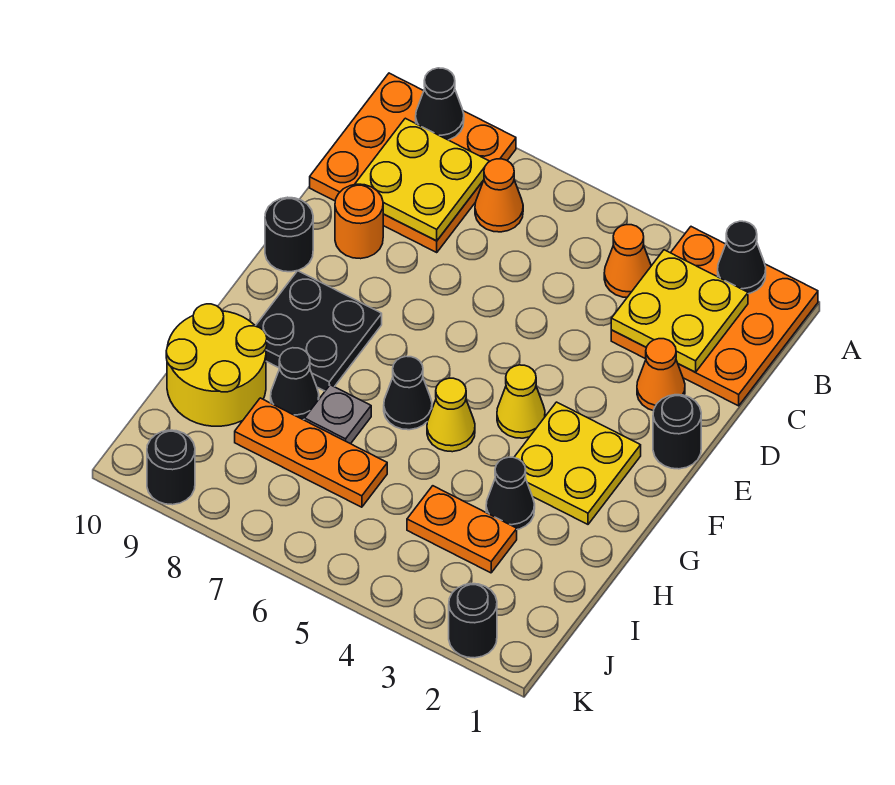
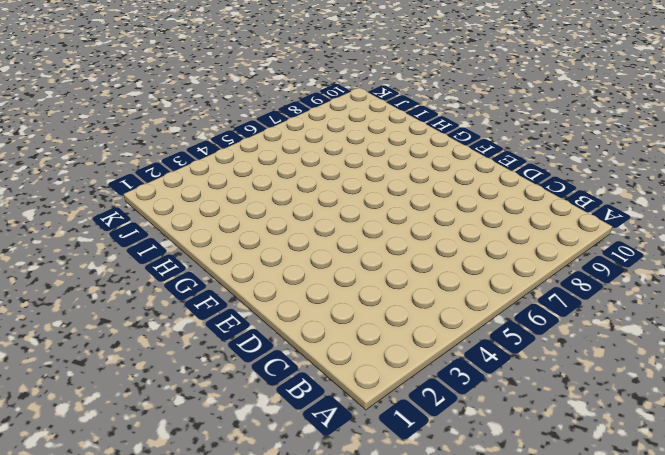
none -> orange plate A1:C3 level 1
none -> orange plate A8:C10 level 1
none -> orange cone B4 level 1

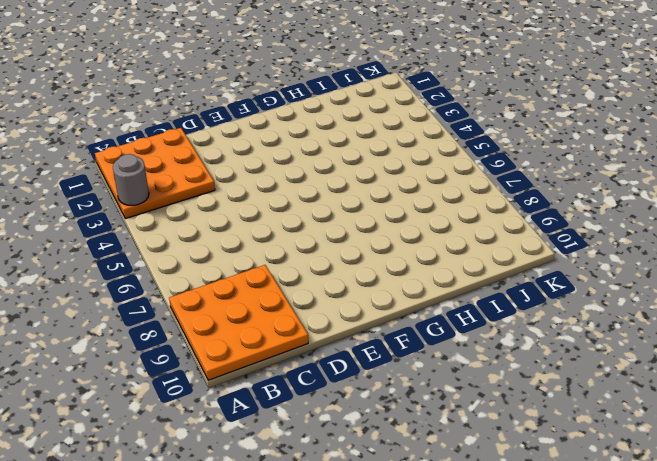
grey round brick A3 level 2 -> none
none -> orange cone B4 level 1
none -> orange cone B7 level 1
none -> orange cone D2 level 1

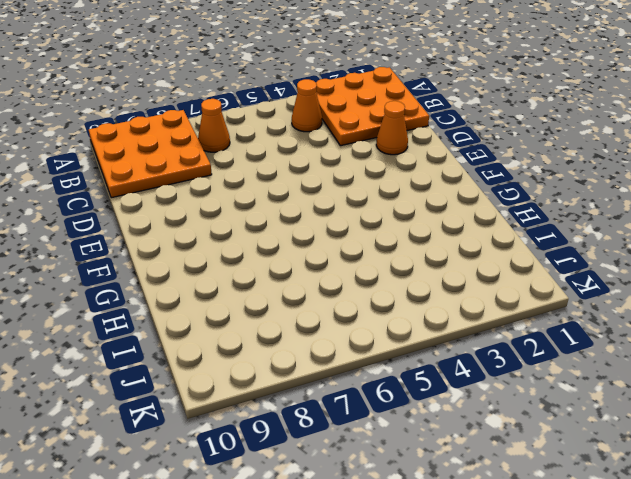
none -> orange round brick D9 level 1
none -> black round brick E1 level 1
none -> black round brick E10 level 1

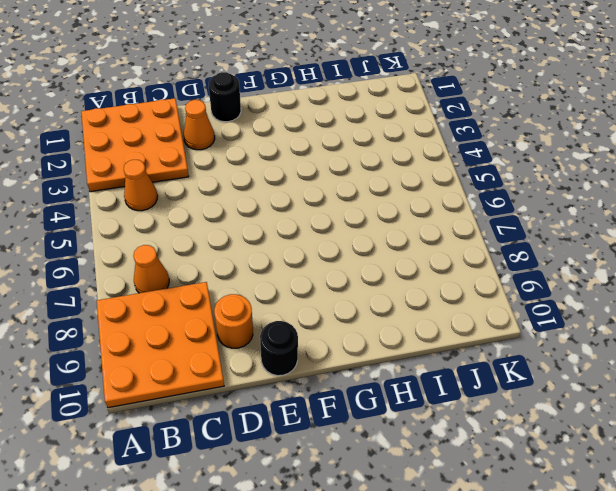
none -> yellow plate F2:G3 level 1
none -> yellow cone F4 level 1
none -> black plate F8:G9 level 1

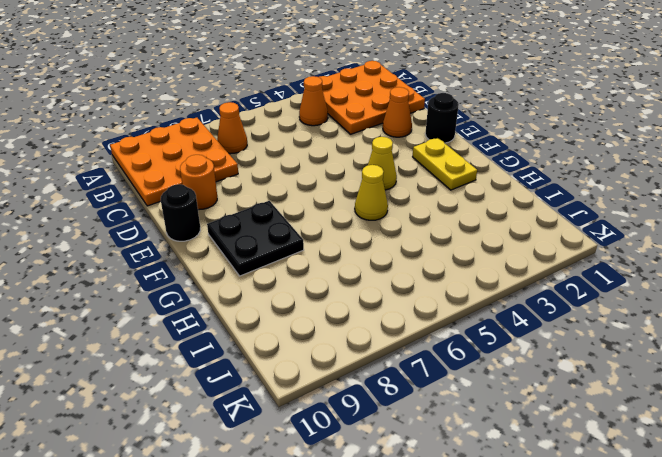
yellow plate F2:G2 level 1 -> yellow plate F2:G3 level 1
none -> black cone G6 level 1
none -> black cone H3 level 1
none -> grey plate H7 level 1

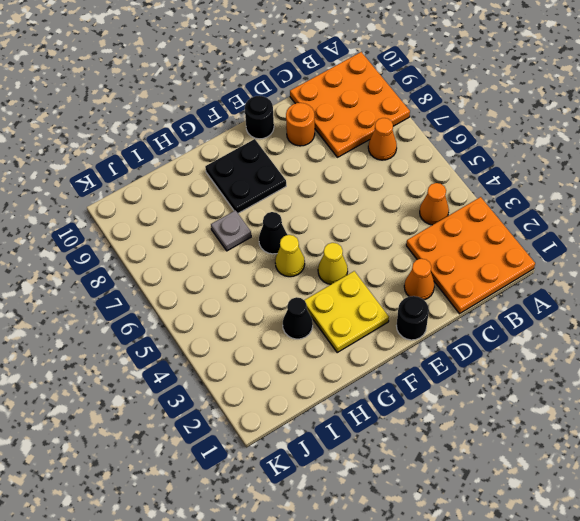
none -> black cone H8 level 1
none -> yellow round brick H9:I10 level 1
none -> orange plate I3:I4 level 1

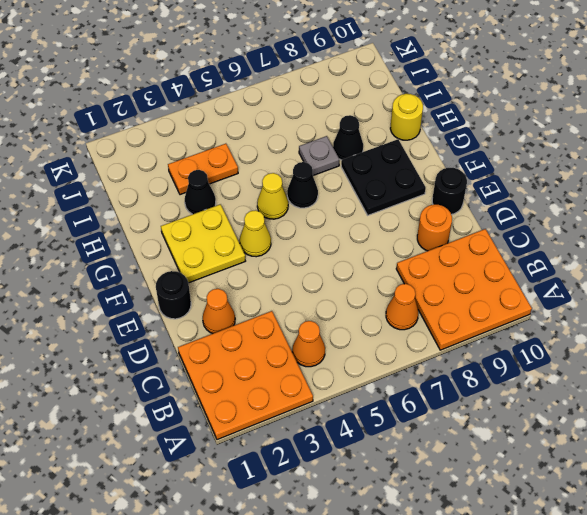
yellow round brick H10 level 1 -> yellow round brick H9:I10 level 1
none -> orange plate I6:I8 level 1
none -> black round brick K2 level 1
none -> black round brick K9 level 1

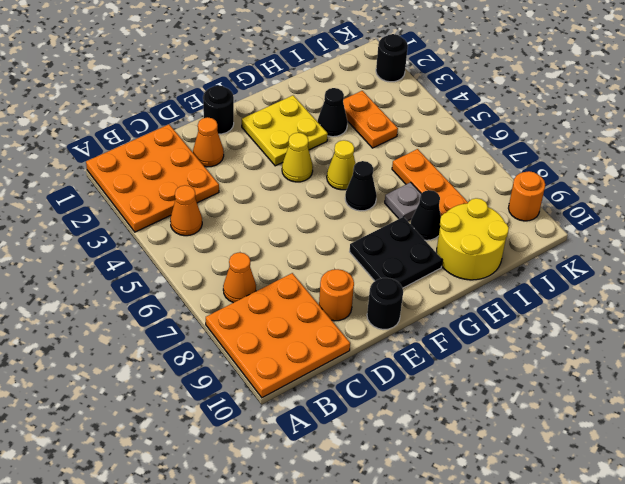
orange round brick K9 level 1 -> black round brick K9 level 1
none -> black cone A2 level 2
none -> black cone A9 level 2
none -> yellow plate B2:C3 level 2

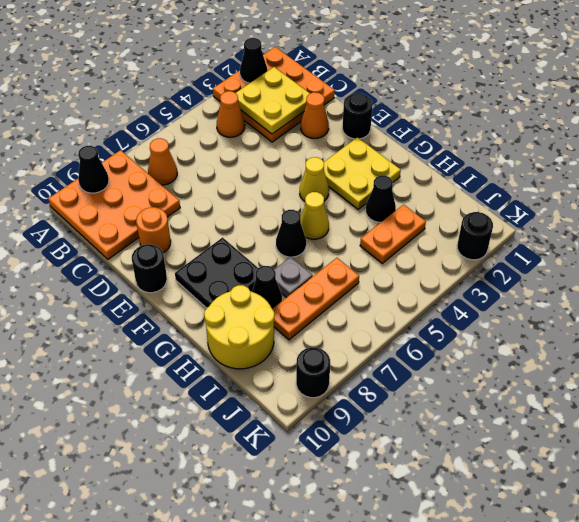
none -> yellow plate B8:C9 level 2

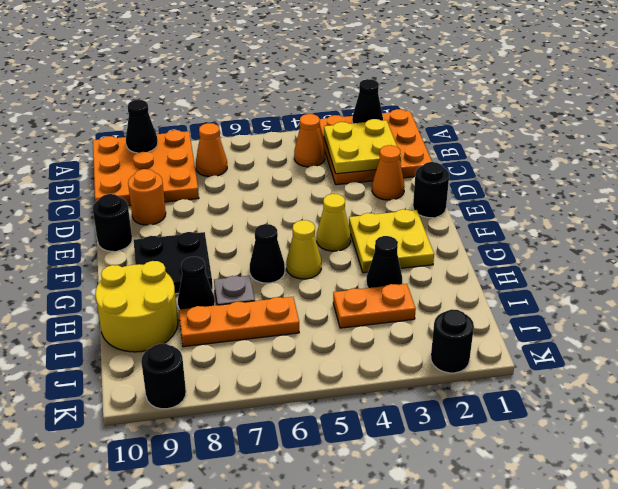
none -> yellow plate B8:C9 level 2

